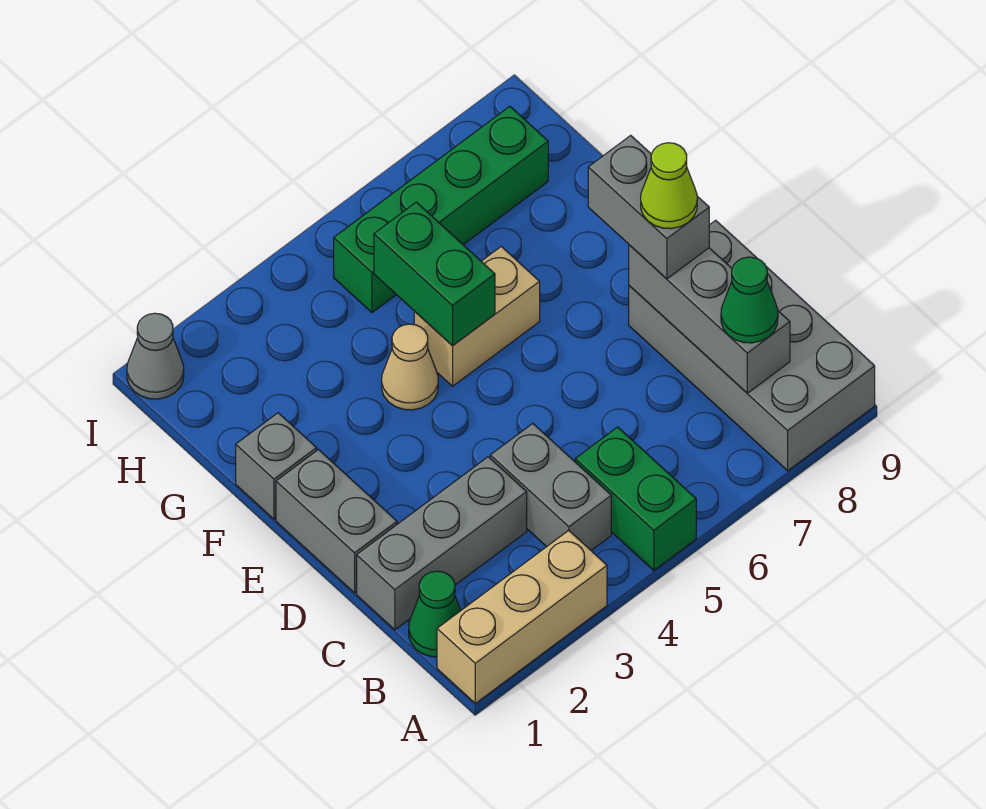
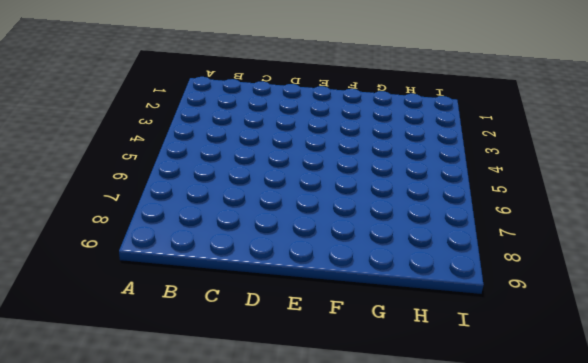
none -> tan brick A1:A3 level 1
none -> green brick A5:B5 level 1
none -> grey brick A8:D9 level 1

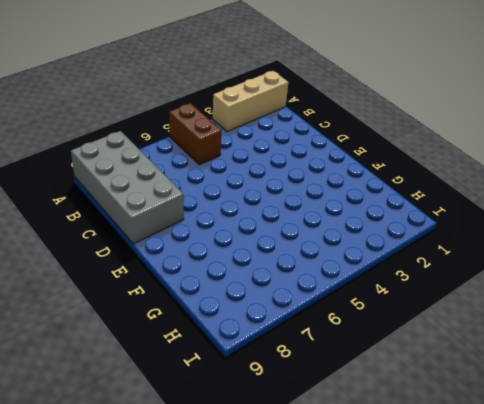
brown brick A5:B5 level 1 -> green brick A5:B5 level 1
none -> green cone B1 level 1
none -> grey brick B4:C4 level 1
none -> grey brick C1:C3 level 1

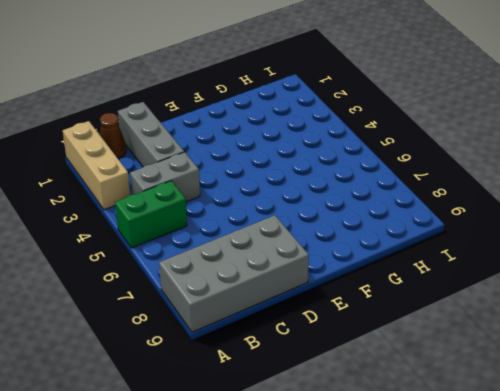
brown cone B1 level 1 -> green cone B1 level 1
none -> grey brick D1:E1 level 1
none -> grey brick F1 level 1
none -> tan cone F4 level 1

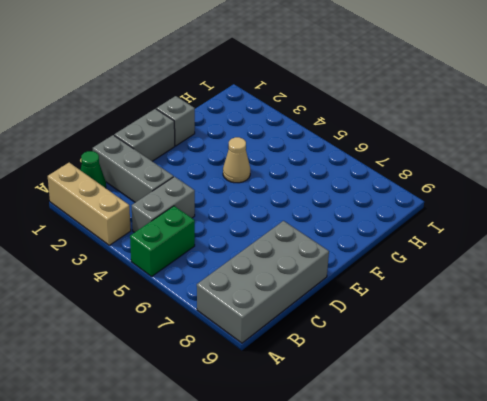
none -> tan brick F5:F6 level 1
none -> green brick H5:H8 level 1
none -> grey cone I1 level 1

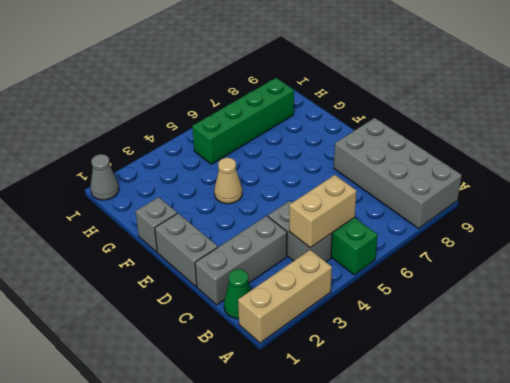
tan brick B4:B5 level 2 -> tan brick F5:F6 level 1
none -> grey brick B8:D8 level 2
none -> green brick F5:G5 level 2
none -> green cone B8 level 3

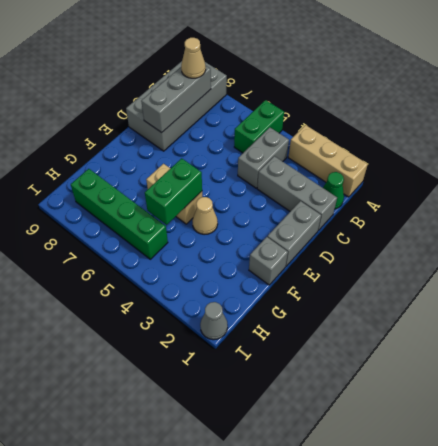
tan cone B8 level 3 -> green cone B8 level 3
none -> grey brick D8:E8 level 3
none -> lime cone D8 level 4

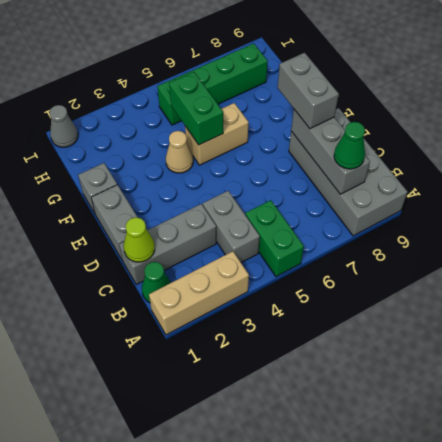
lime cone C1 level 2 -> lime cone D8 level 4

